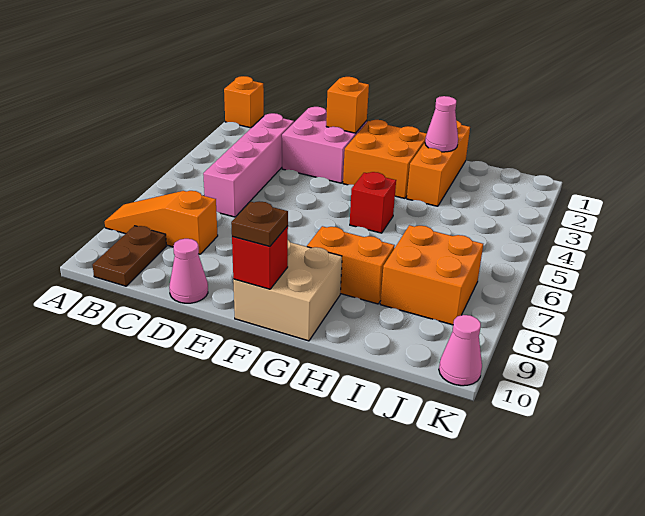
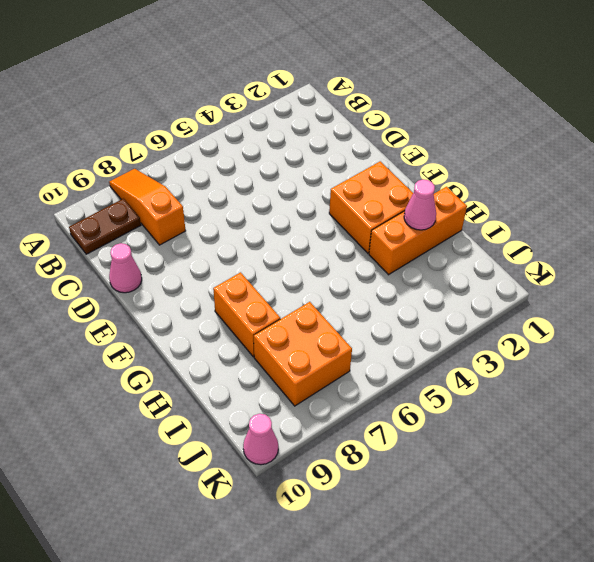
none -> orange brick A1 level 1
none -> pink brick C3:C6 level 1
none -> pink brick D2:E3 level 1

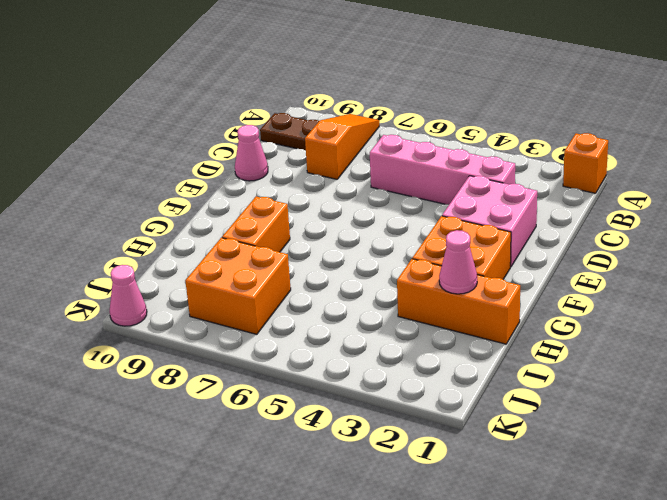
none -> tan brick F9:G10 level 1
none -> red brick G5 level 1
none -> orange brick E2 level 2

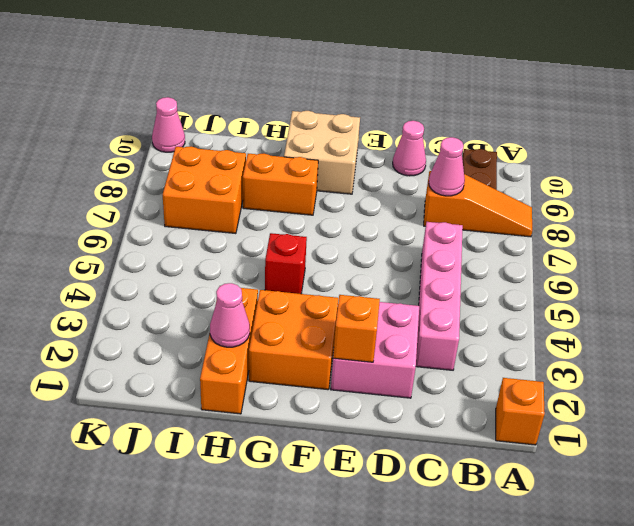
pink cone C8 level 2 -> none
none -> red brick F10 level 2
none -> brown plate F10 level 3

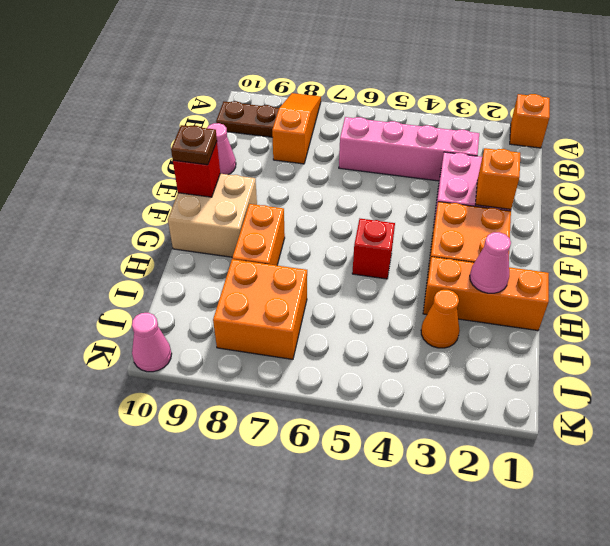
orange cone I3 level 1 -> none

